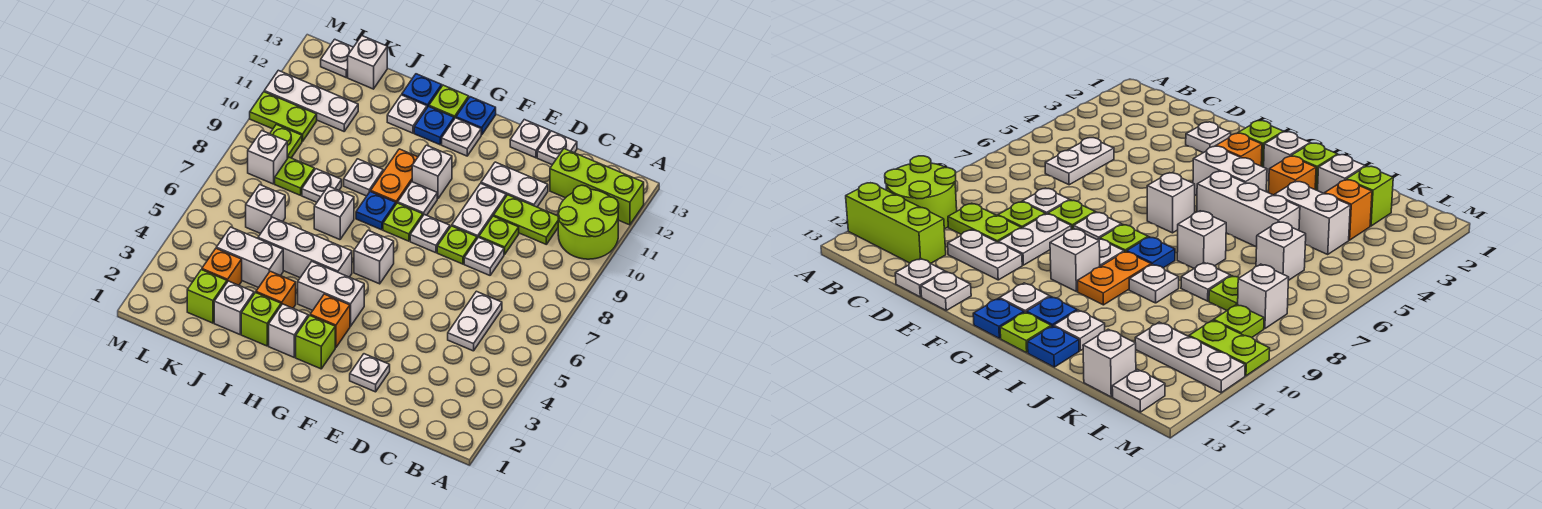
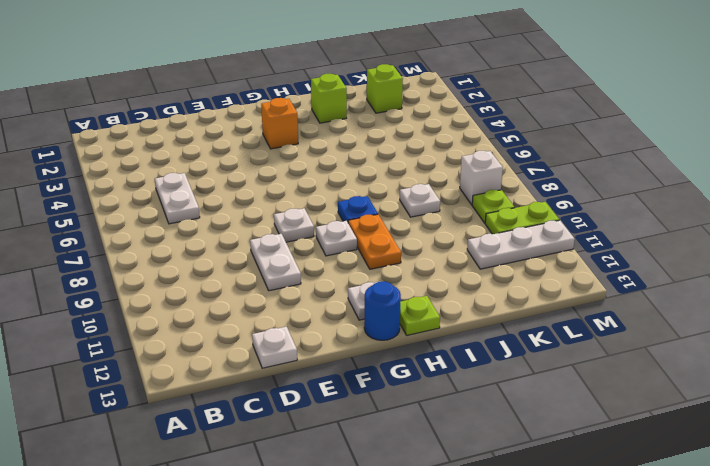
blue round brick G13 level 1 -> blue plate G13 level 1
none -> lime round brick A10:B11 level 1
none -> lime brick A12:C12 level 1
none -> lime plate C10:D10 level 1
none -> white plate D8 level 1

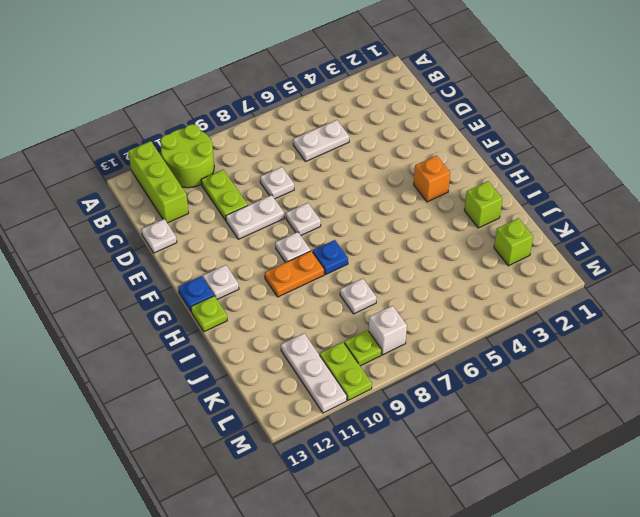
none -> lime plate D9 level 1
none -> white plate D11:E11 level 1
none -> white plate E2 level 1
none -> lime plate E8 level 1

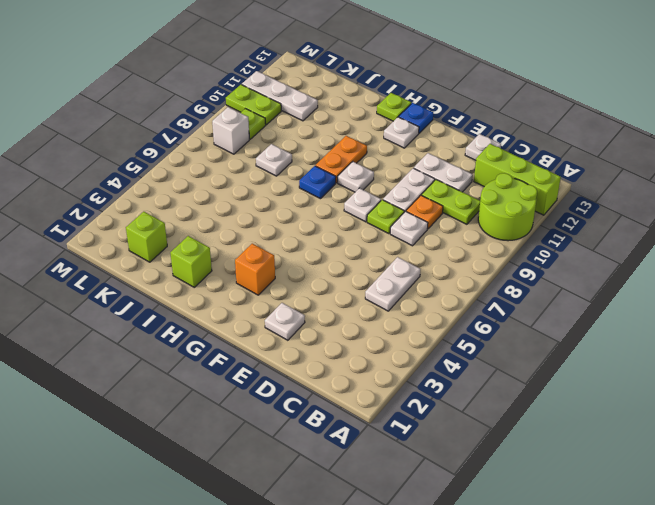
orange plate D9 level 1 -> lime plate D9 level 1
none -> white plate E13 level 1
none -> lime brick G2 level 1
none -> white brick G4:H4 level 1
none -> white brick G6 level 1

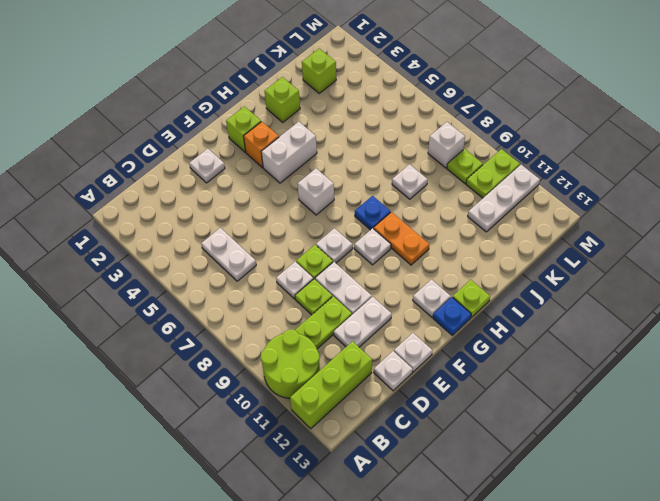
none -> lime plate G8 level 1
none -> white brick G10 level 1
none -> white brick H2 level 1
none -> white brick H5:J5 level 1

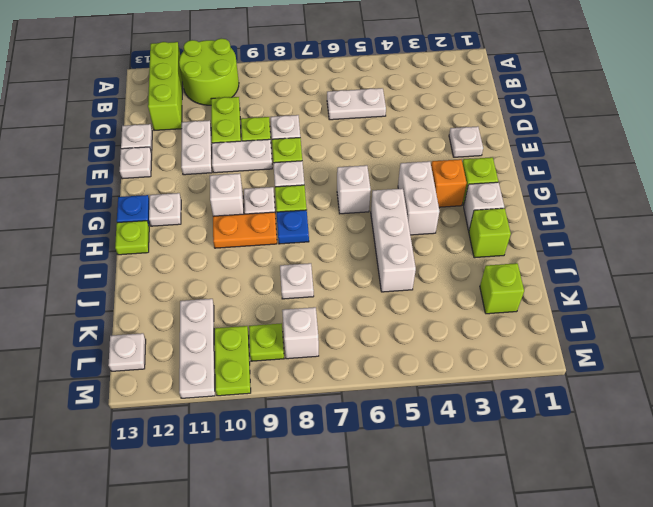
none -> blue plate H12 level 1
none -> orange brick I3 level 1
none -> white brick I7 level 1
none -> white plate I9 level 1

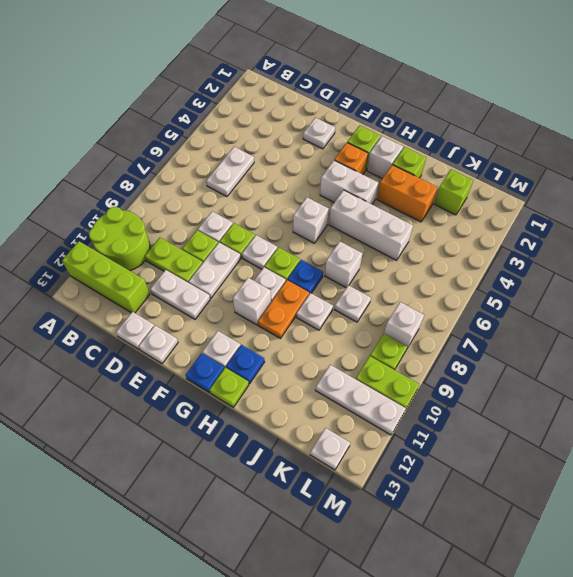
orange brick I3:J3 level 1 -> orange brick I3 level 1
none -> white plate I12 level 1
none -> blue plate I13 level 1
none -> white brick J2 level 1
none -> white brick J4:K4 level 1

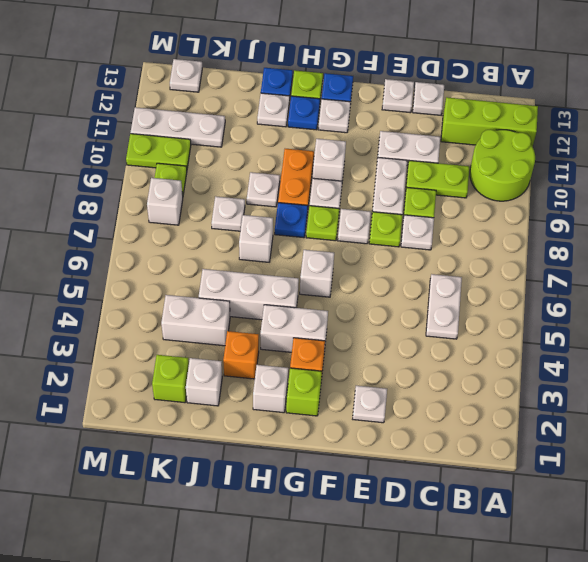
none -> lime brick I2 level 1
none -> orange brick K3 level 1
none -> white brick K6 level 1
none -> lime plate K8 level 1

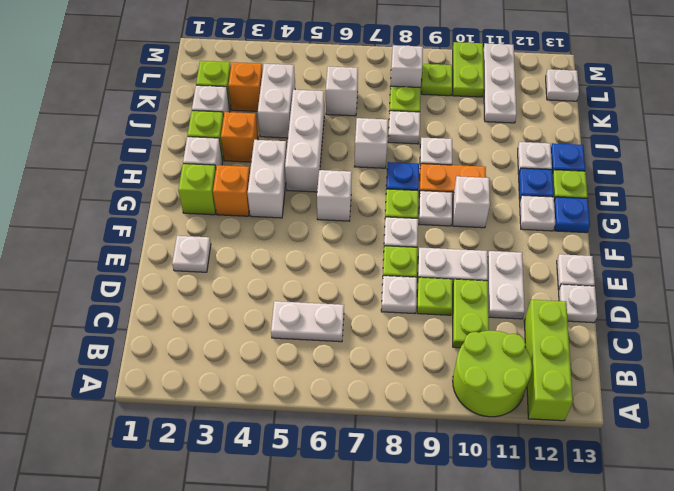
none -> white brick K13 level 1

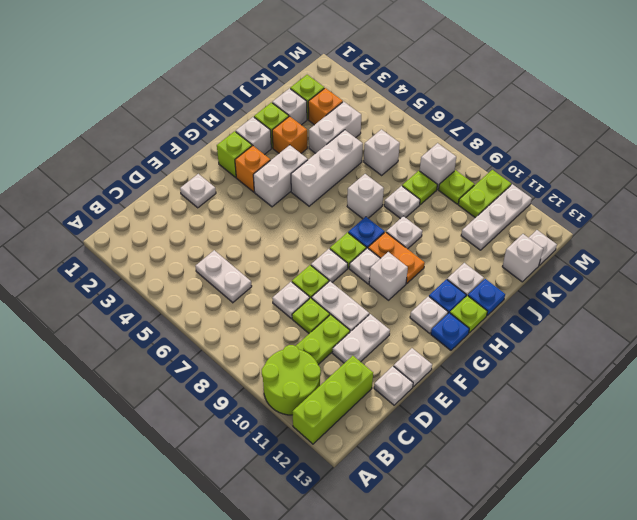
none -> white brick G6 level 1

